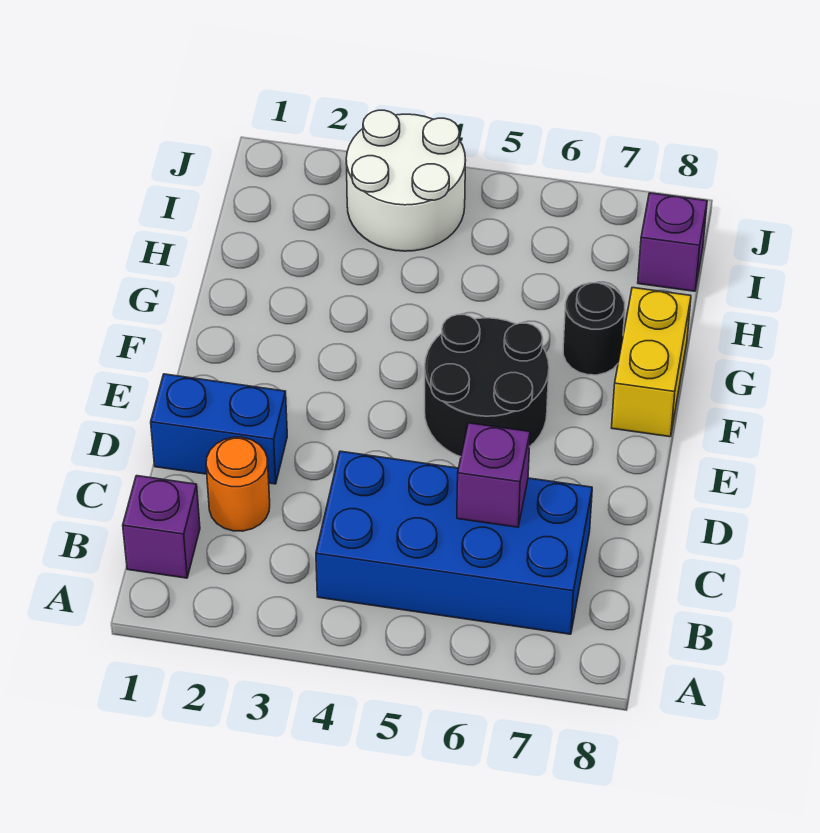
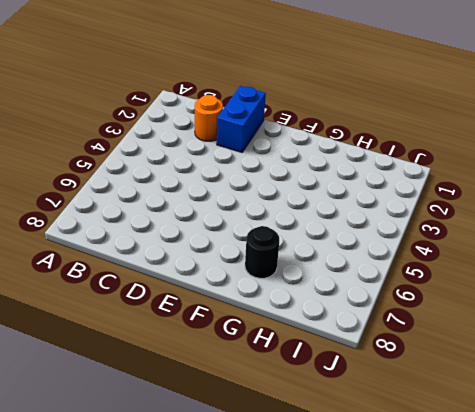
none -> purple brick B1 level 1
none -> blue brick B4:C7 level 1

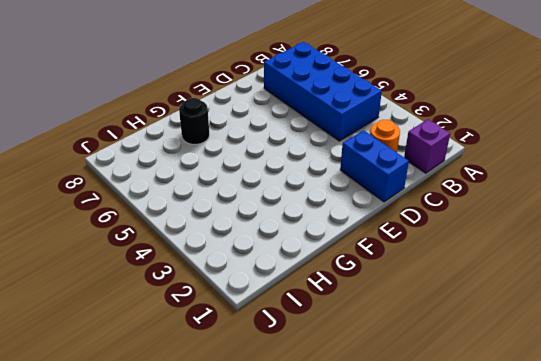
none -> black round brick E5:F6 level 1
none -> yellow brick F8:G8 level 1

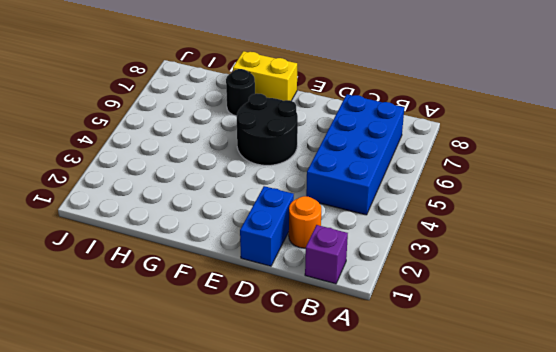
none -> white round brick I3:J4 level 1
none -> purple brick I8 level 1

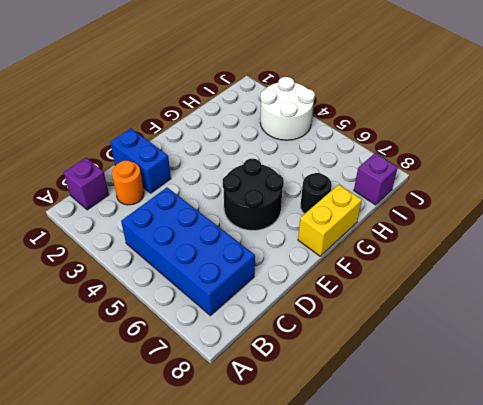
none -> purple brick C6 level 2

